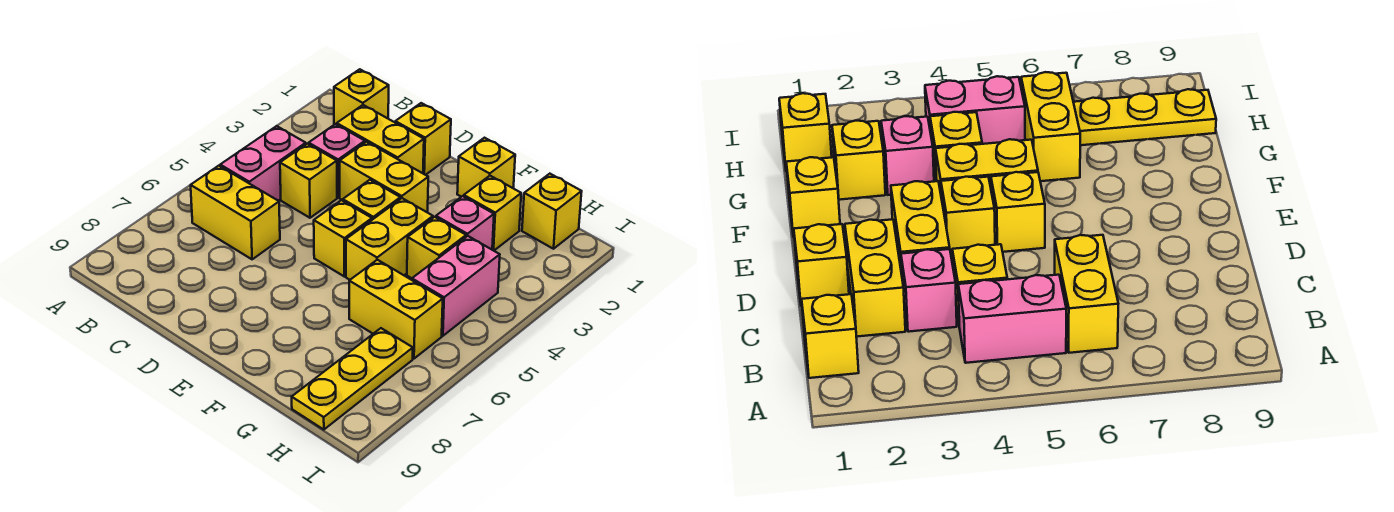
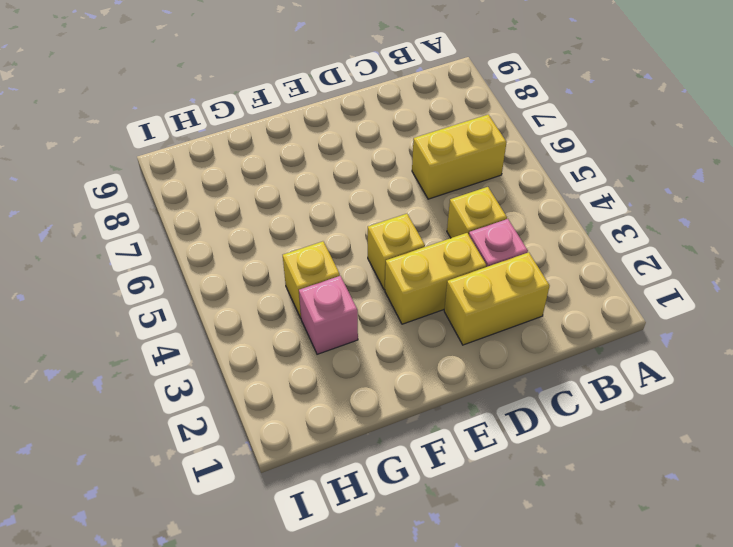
none -> yellow brick B1 level 1
none -> pink brick B4:B5 level 1
none -> yellow brick D1 level 1

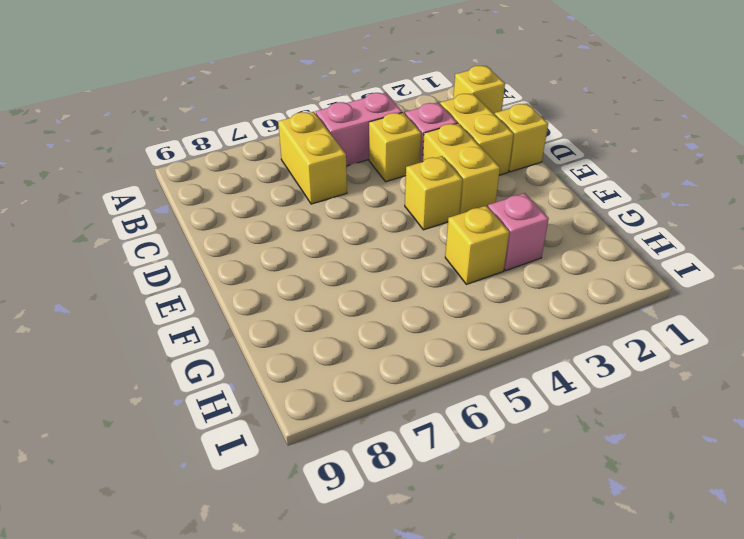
none -> yellow brick E5 level 1
none -> yellow brick F1 level 1
none -> yellow brick F4:F5 level 1

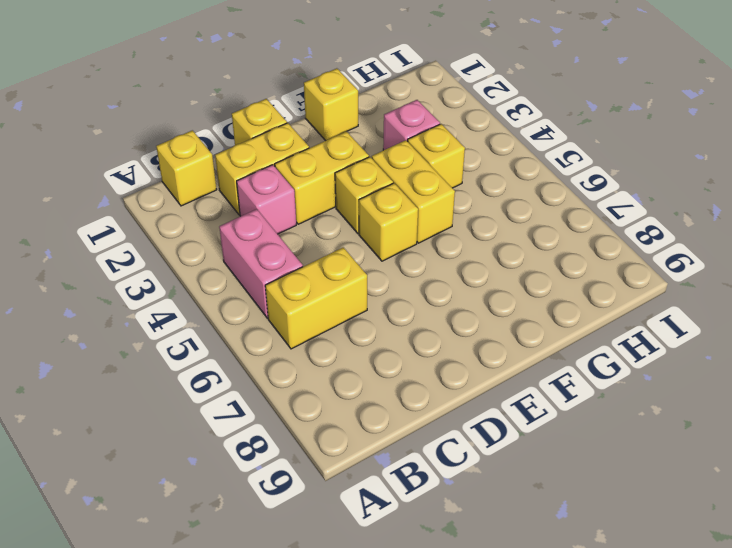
none -> yellow brick C4 level 1
none -> yellow brick G2 level 1
none -> yellow brick G6:H6 level 1

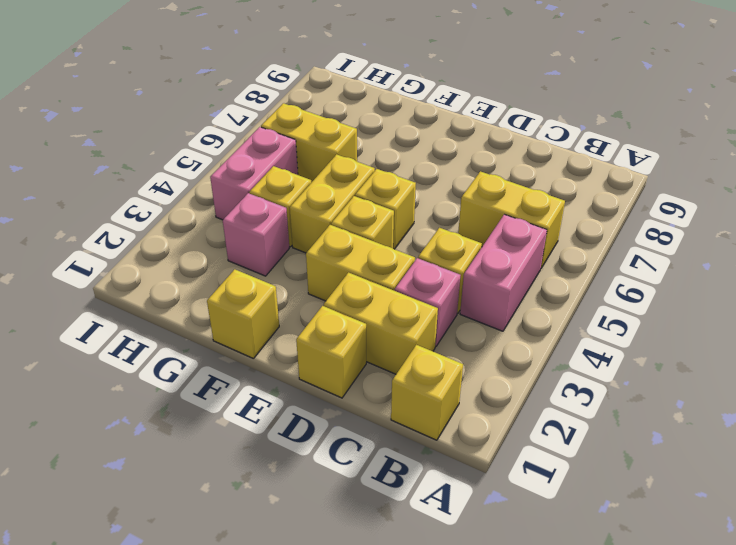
none -> yellow brick G2 level 1
none -> yellow brick H1 level 1
none -> yellow plate H7:H9 level 1

